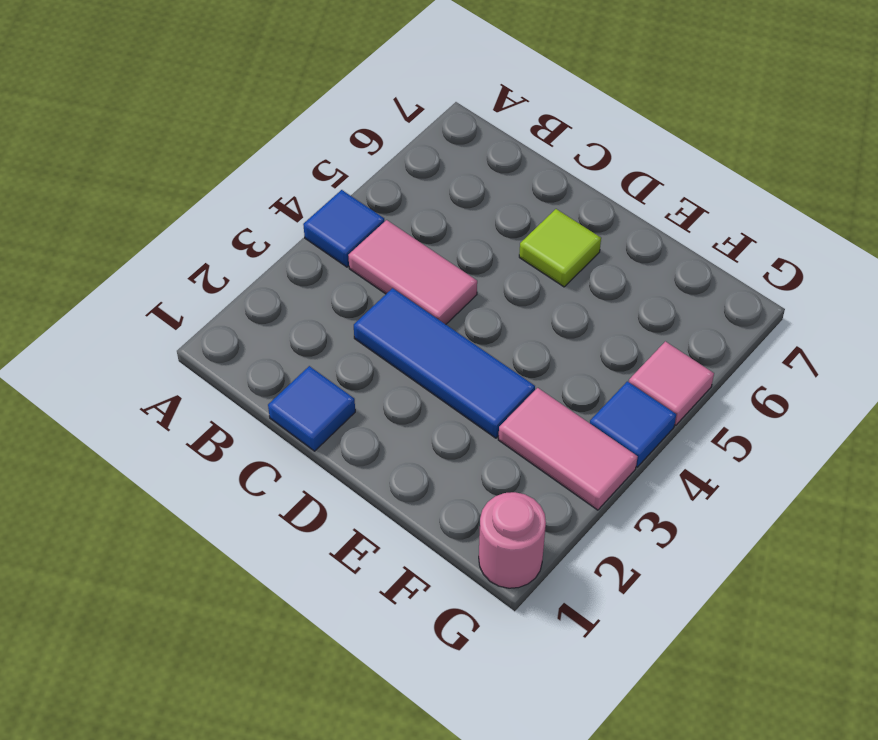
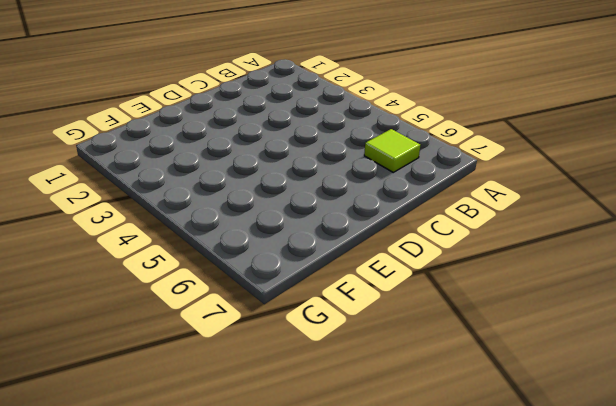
lime tile B6 level 1 -> lime tile D6 level 1
none -> blue tile A4 level 1
none -> pink tile B4:C4 level 1

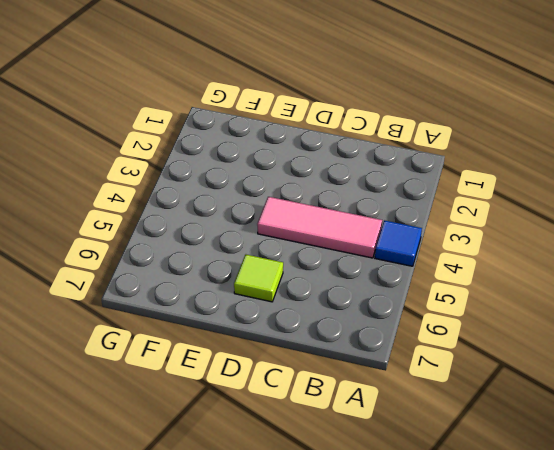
pink tile B4:D4 level 1 -> pink tile B4:C4 level 1
none -> blue tile C1 level 1
none -> blue tile C3:E3 level 1

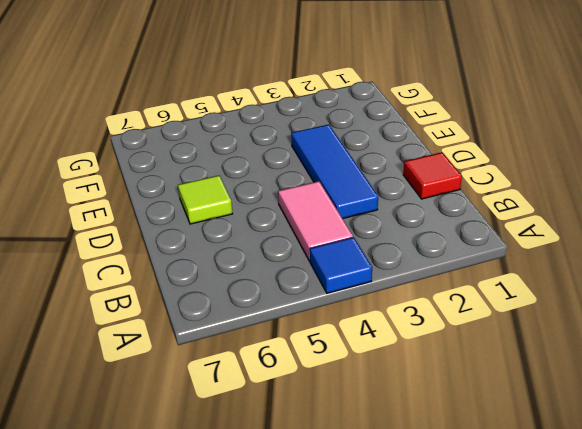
red tile C1 level 1 -> blue tile C1 level 1
none -> pink tile F3:G3 level 1
none -> pink round brick G1 level 1

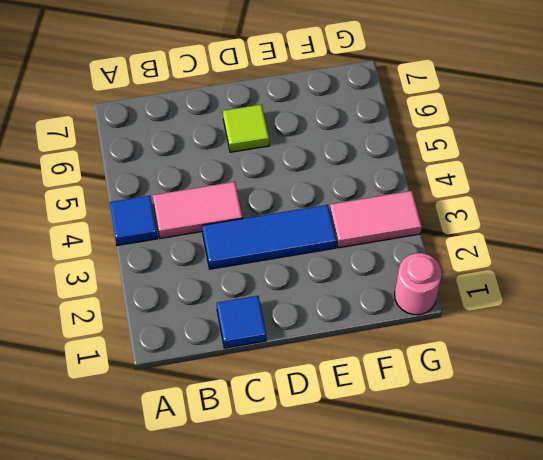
none -> blue tile G4 level 1
none -> pink tile G5 level 1

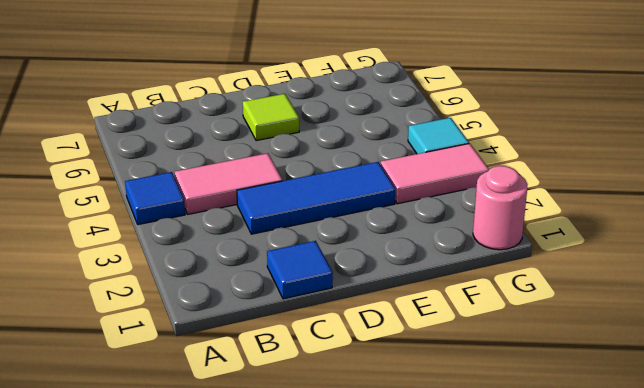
cyan tile G4 level 1 -> blue tile G4 level 1
none -> pink tile G5 level 1

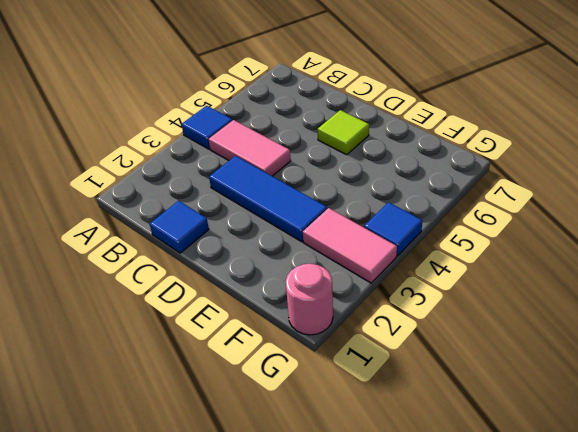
none -> pink tile G5 level 1

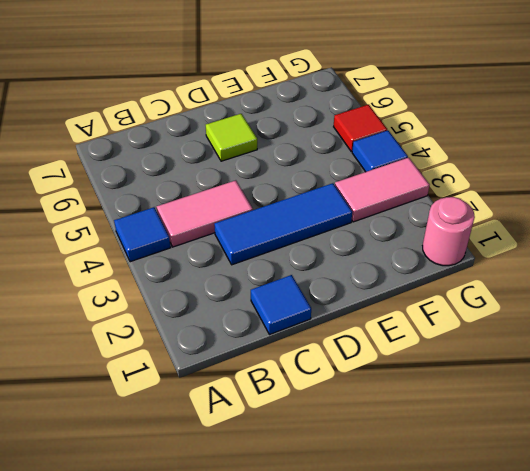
red tile G5 level 1 -> pink tile G5 level 1

